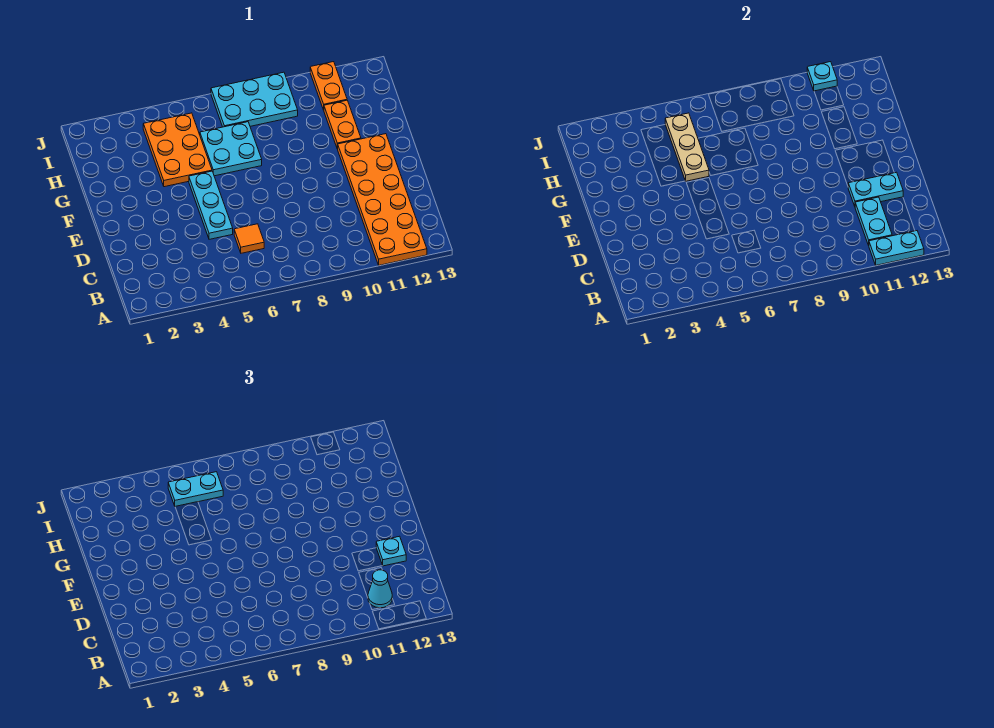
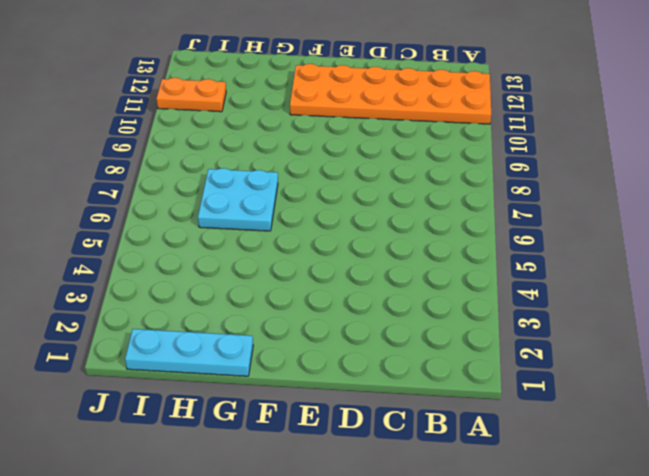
cyan plate G1:I1 level 1 -> cyan plate D5:F5 level 1
none -> orange tile C6 level 1
none -> orange plate G4:I5 level 1
none -> orange plate G11:H11 level 1

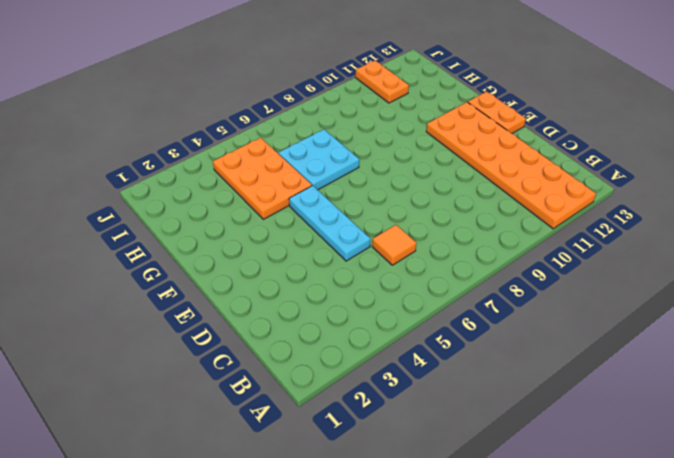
orange plate E13:F13 level 1 -> orange plate G11:H11 level 1
none -> cyan plate I7:J9 level 1
none -> cyan plate A11:A12 level 2
none -> cyan plate B11:C11 level 2

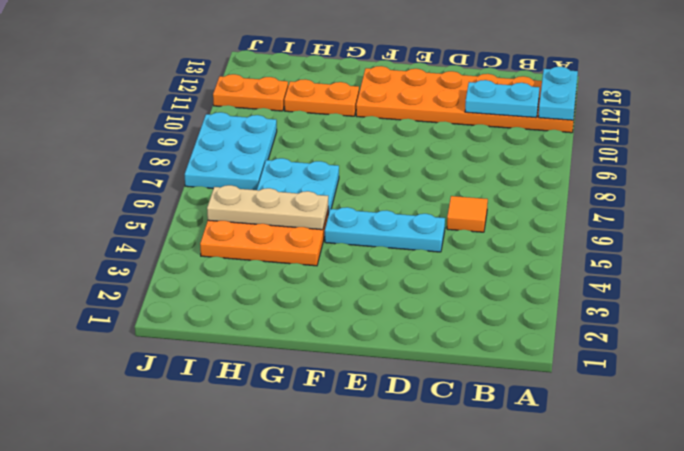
none -> cyan plate D11:D12 level 2
none -> cyan plate J11 level 2
none -> cyan cone B11 level 3

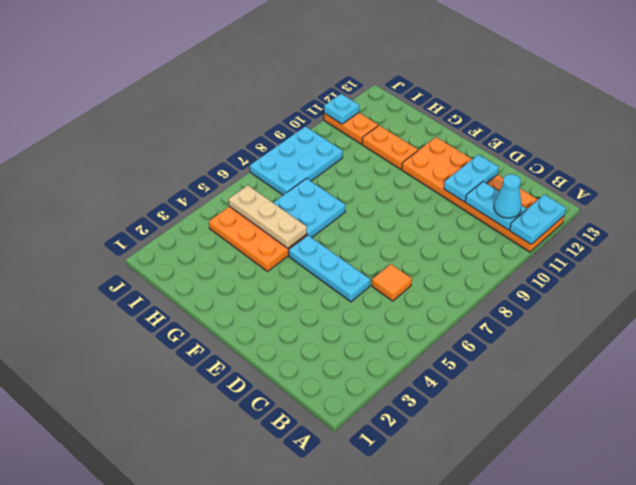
none -> cyan plate D12 level 3
none -> cyan plate I5:I6 level 3

